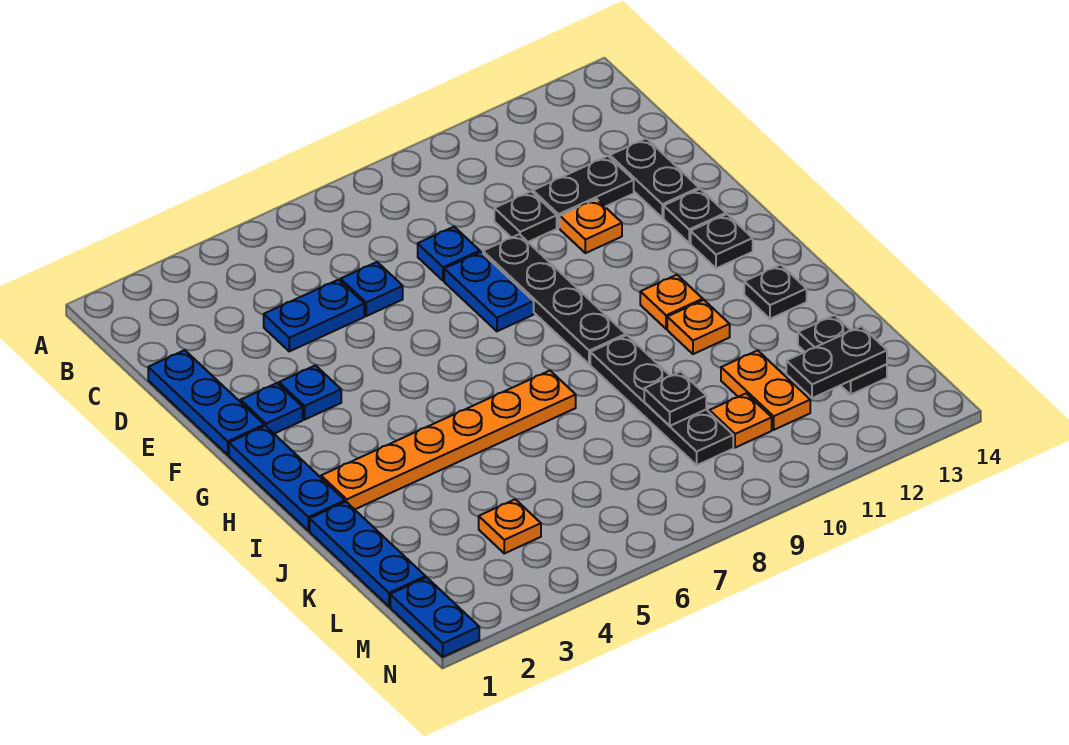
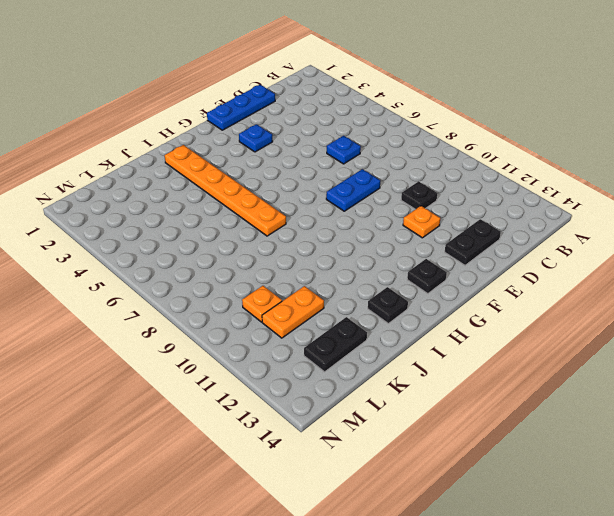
none -> blue plate D4:D5 level 1
none -> blue plate D8 level 1
none -> black plate D11:D12 level 1

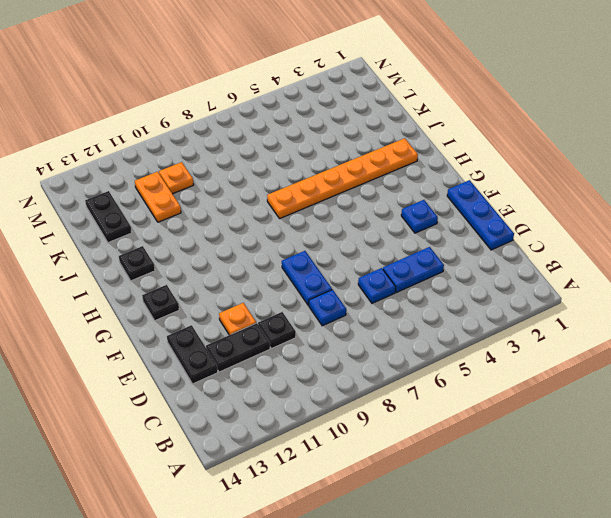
none -> black plate E9:H9 level 1
none -> blue plate F2 level 1
none -> black plate F13 level 1

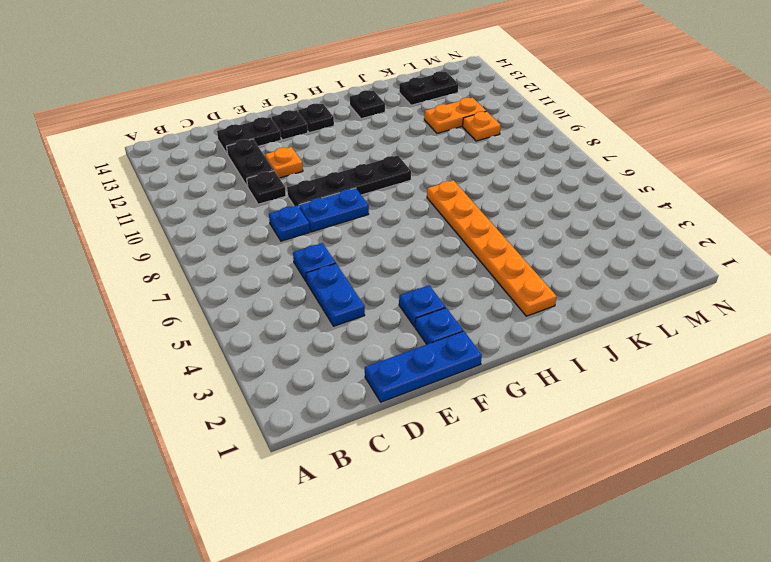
none -> blue plate G1:I1 level 1
none -> orange plate H11 level 1
none -> black plate I9:L9 level 1

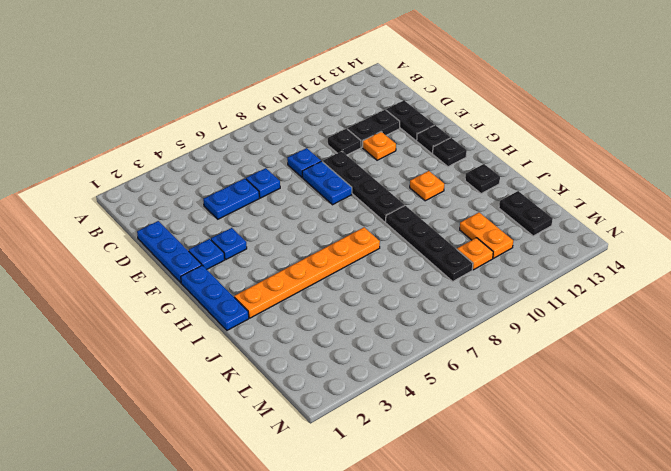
none -> orange plate I11 level 1
none -> blue plate J1:L1 level 1
none -> orange plate L4 level 1

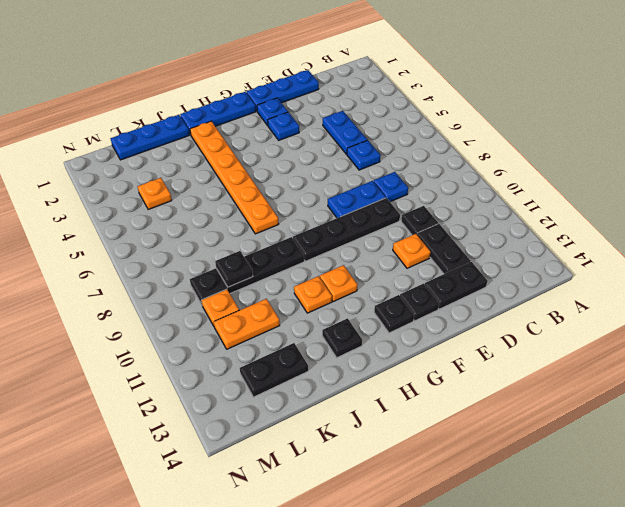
none -> blue plate M1:N1 level 1
none -> black plate L12:L13 level 2

